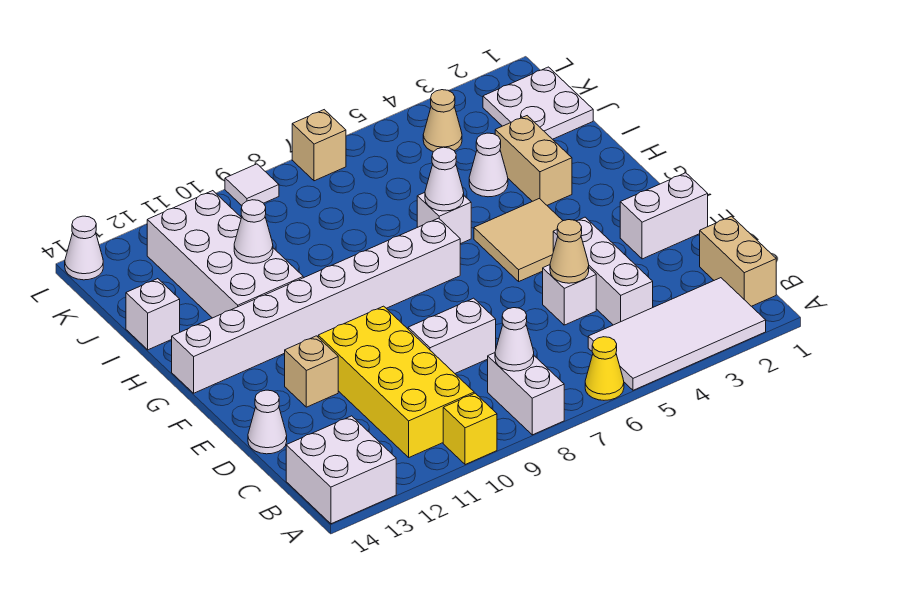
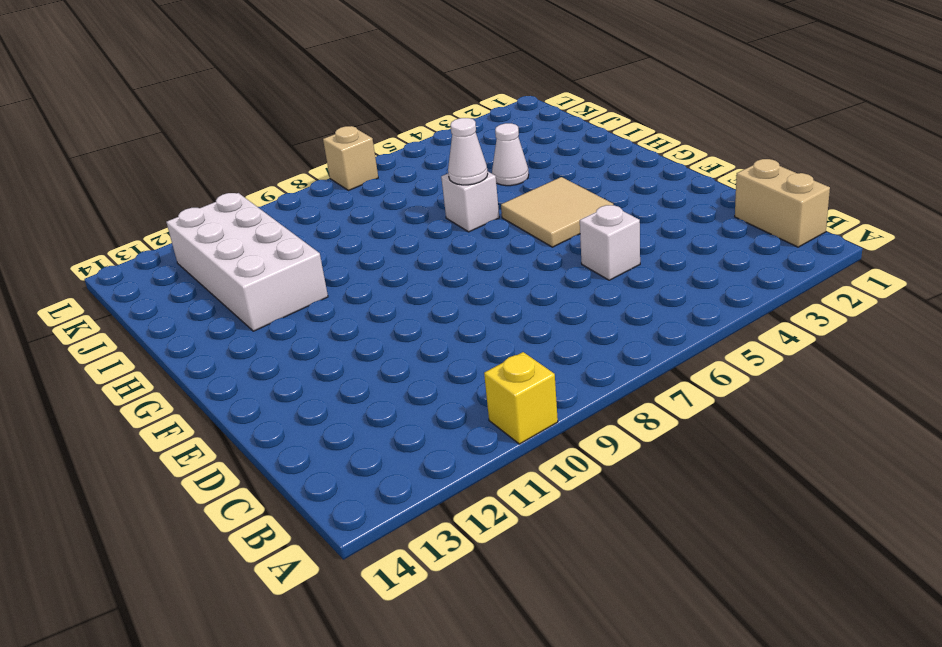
none -> white tile A2:B5 level 1
none -> yellow cone A6 level 1
none -> white brick A8:B8 level 1

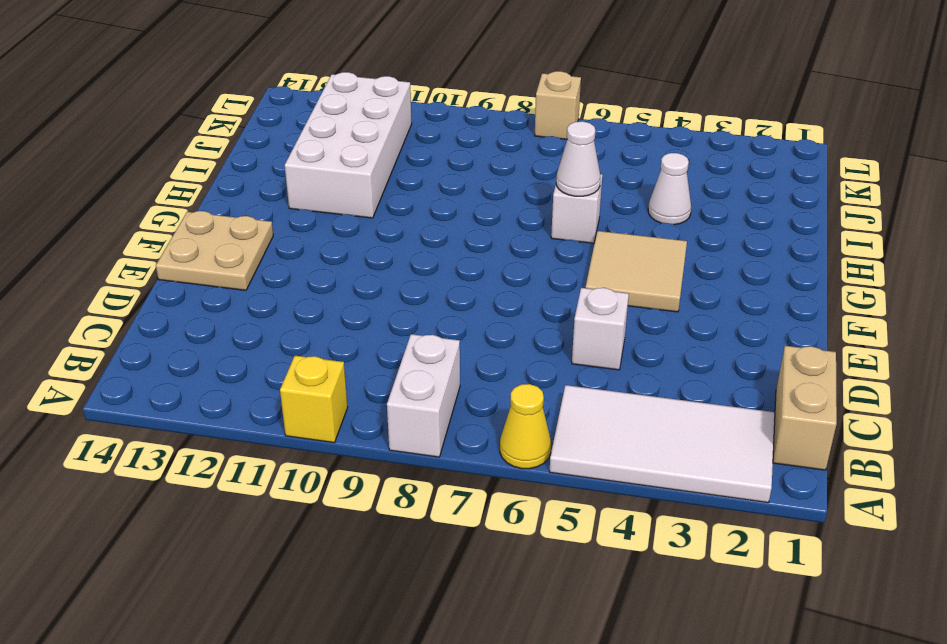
tan plate E13:F14 level 1 -> none
none -> white brick A13:B14 level 1
none -> yellow brick B10:E11 level 1
none -> white brick C4:E4 level 1

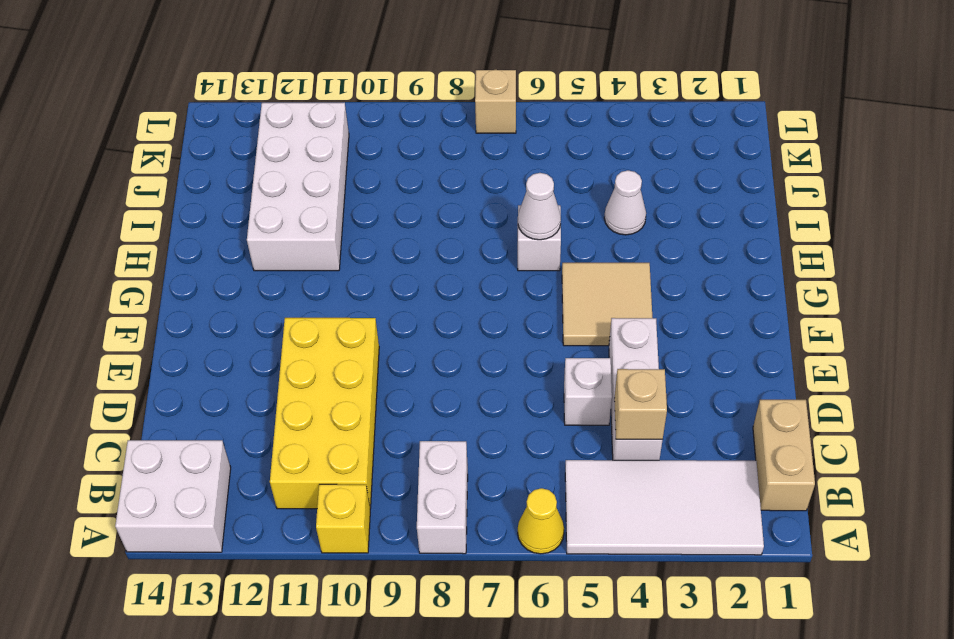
tan brick C4 level 2 -> tan brick E12 level 1
none -> white brick D8:D9 level 1
none -> white cone D14 level 1
none -> white brick E1:E2 level 1

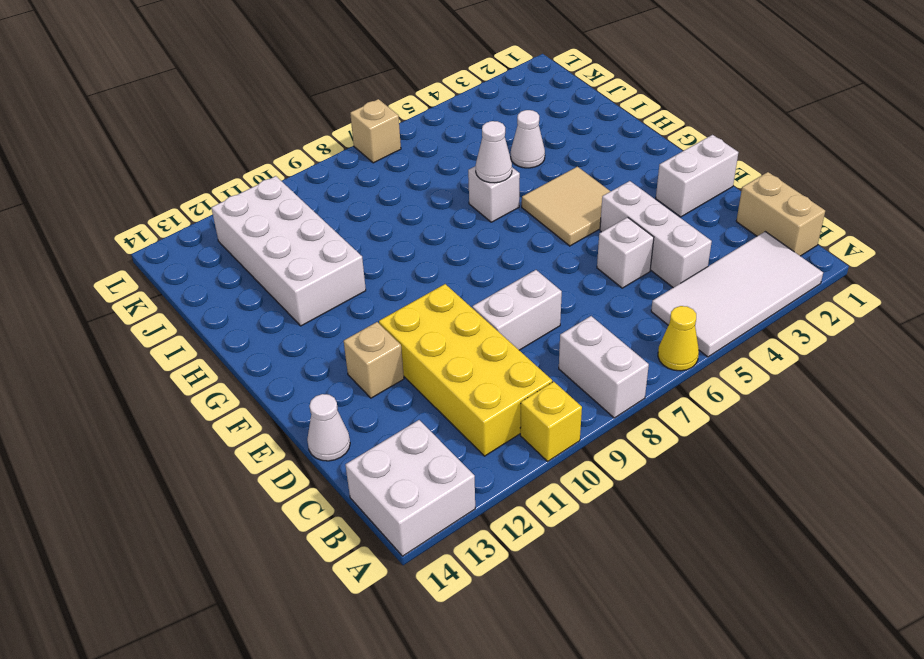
none -> white brick G7:G14 level 1
none -> tan brick H3:I3 level 1
none -> white brick I14 level 1

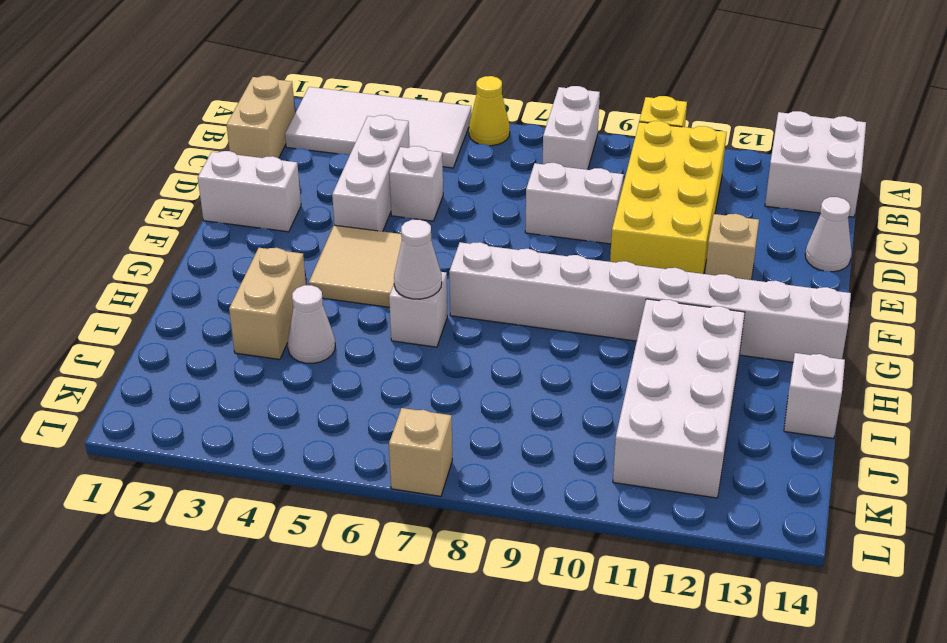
none -> white plate J1:K2 level 1
none -> tan cone K4 level 1
none -> white tile L9 level 1

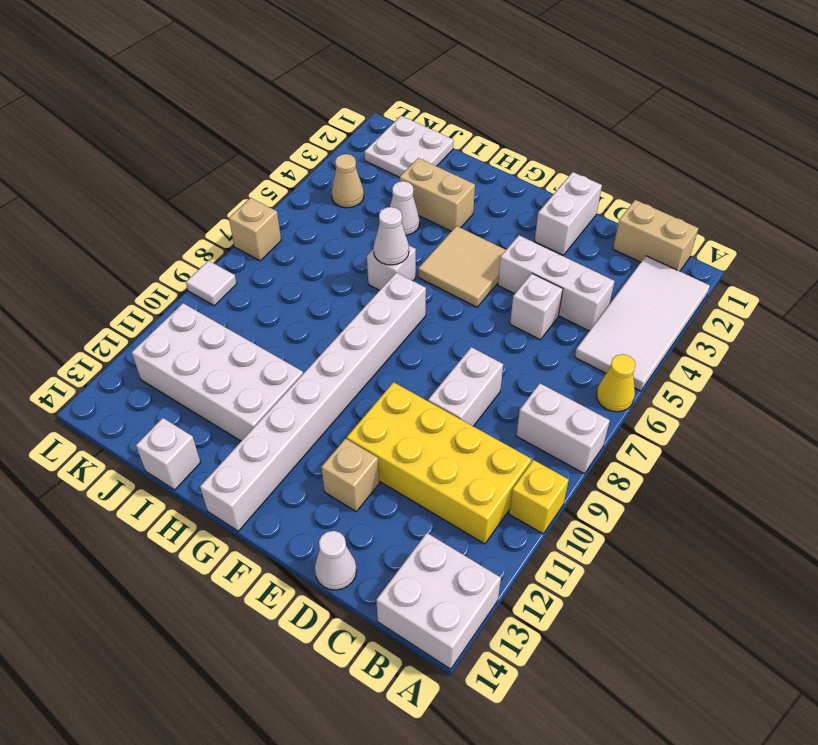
none -> white cone L14 level 1
none -> white cone B8 level 2
none -> tan cone D5 level 2

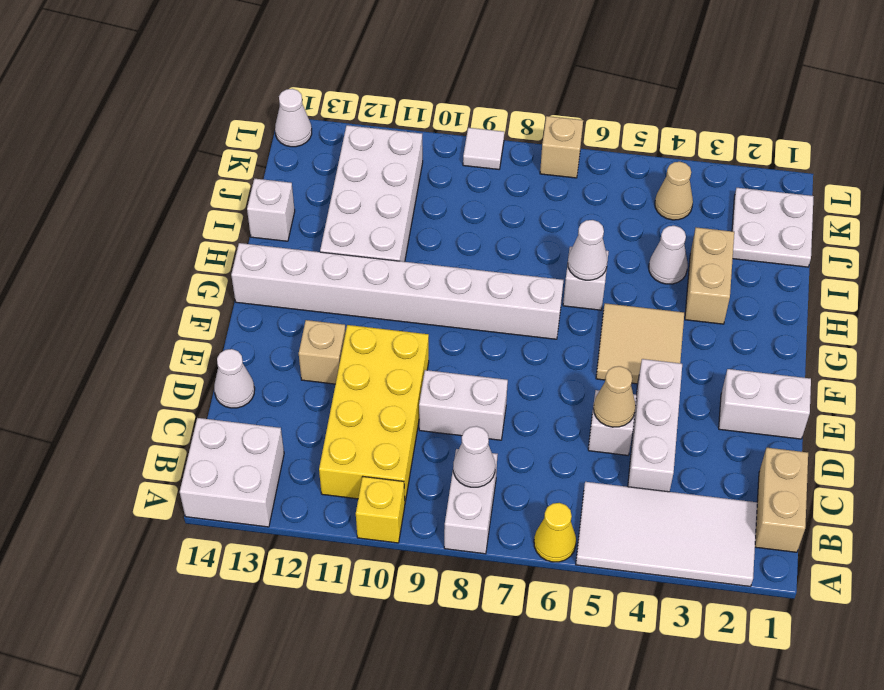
none -> white cone I11 level 2

